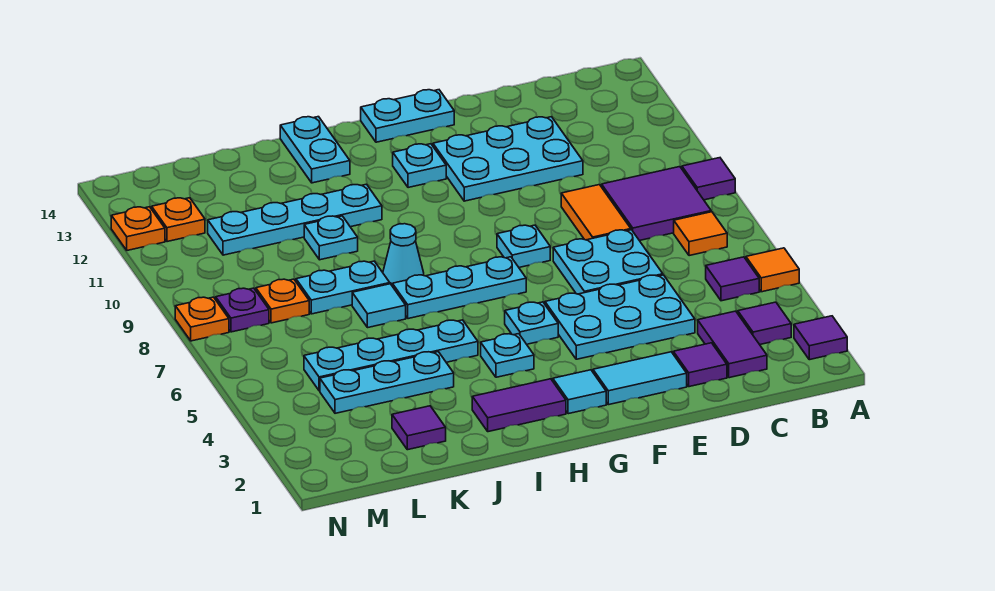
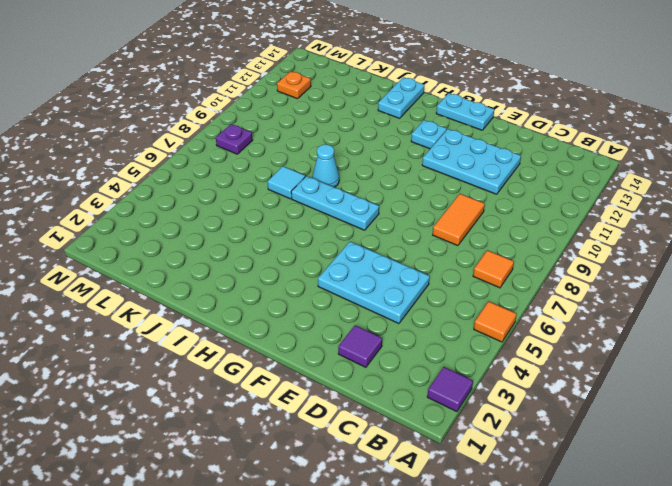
none -> purple tile A9 level 1
none -> purple tile B3 level 1
none -> purple tile B5 level 1
none -> purple tile B8:C9 level 1

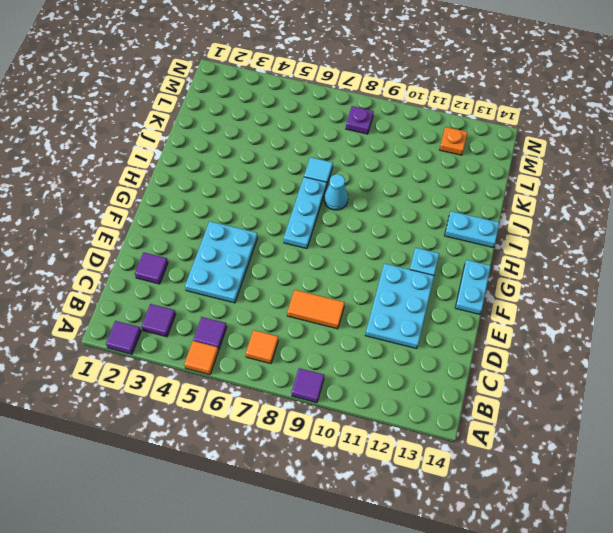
none -> purple tile B8:C9 level 1
none -> purple tile C2:C3 level 1
none -> cyan plate D6:E7 level 1
none -> cyan tile E2:F2 level 1

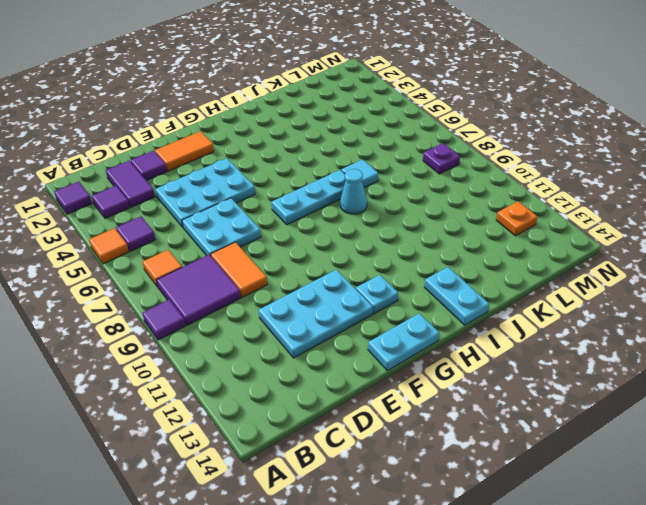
orange tile E2:F2 level 1 -> cyan tile E2:F2 level 1
none -> cyan plate F8 level 1
none -> cyan tile G2 level 1
none -> cyan plate G5 level 1
none -> purple tile H2:I2 level 1

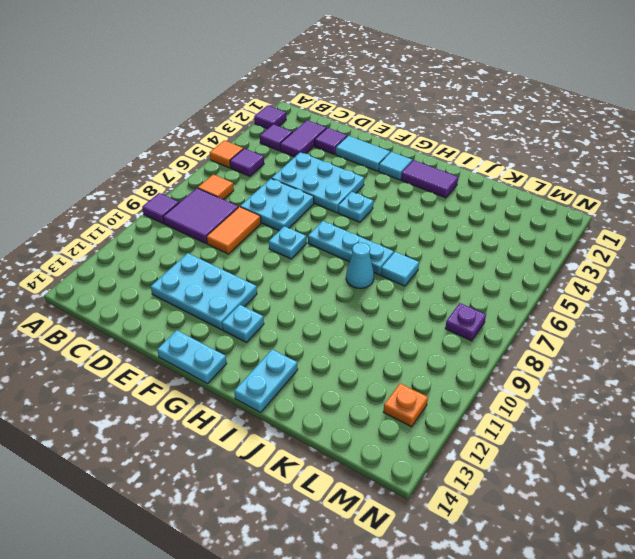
none -> cyan plate H4 level 1
none -> cyan plate I5:L5 level 1
none -> cyan plate I11:L11 level 1
none -> cyan plate J4:L4 level 1

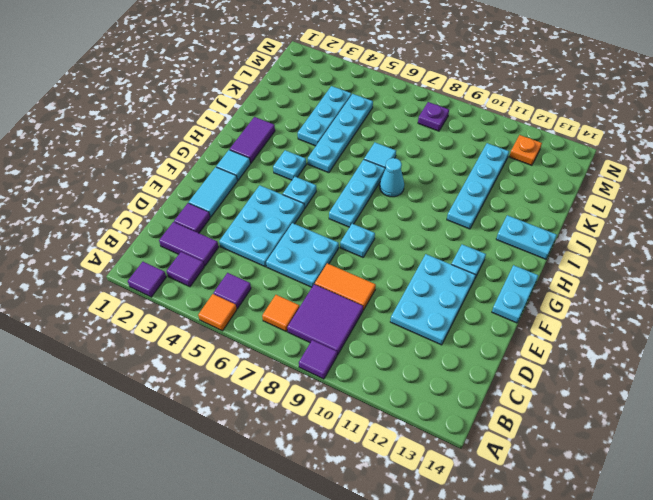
none -> cyan plate J8:K8 level 1
none -> cyan plate J10 level 1
none -> purple tile K2 level 1
none -> orange plate L8 level 1

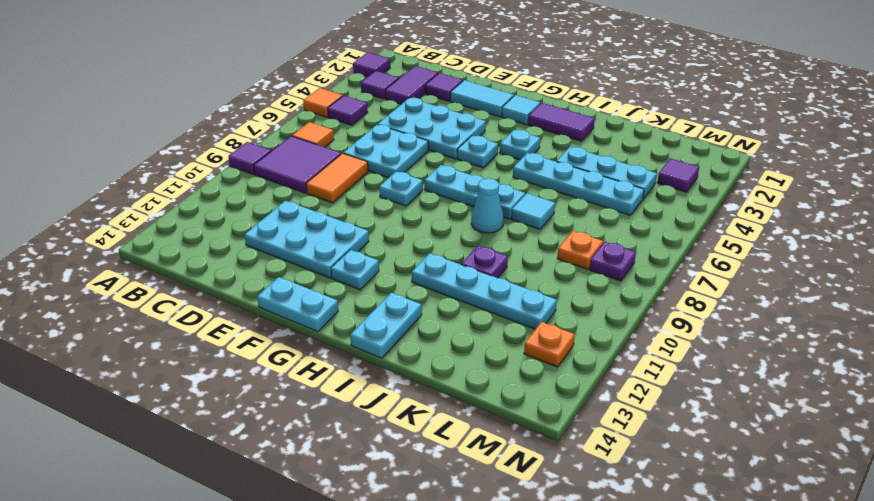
purple plate J10 level 1 -> cyan plate J10 level 1
purple tile M3 level 1 -> purple tile K2 level 1
none -> cyan plate J8:K8 level 1
none -> orange plate N8 level 1
none -> orange plate N12 level 1

